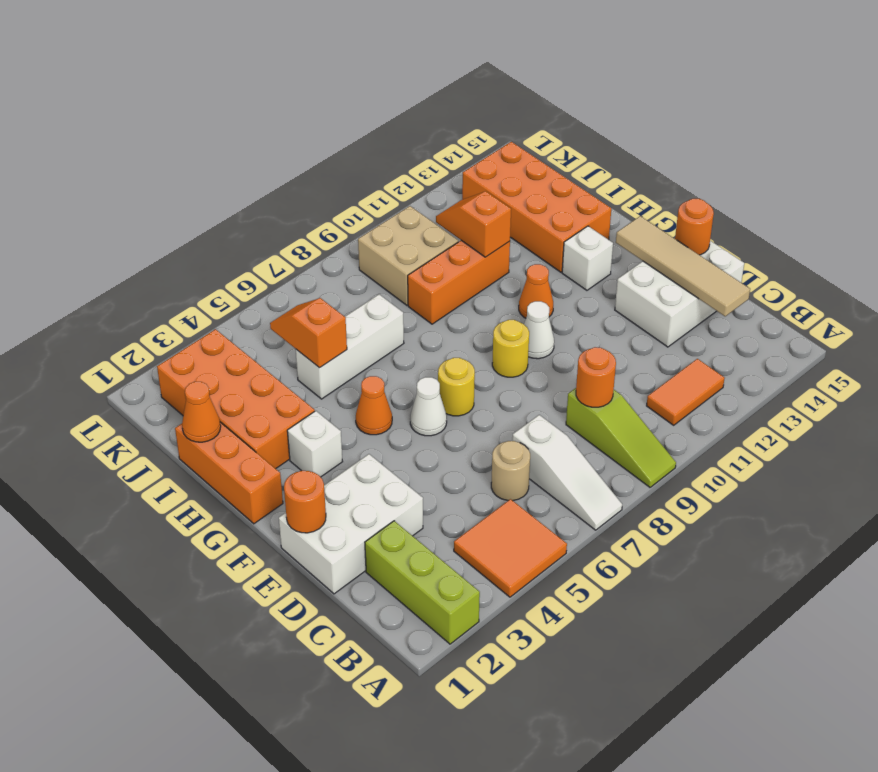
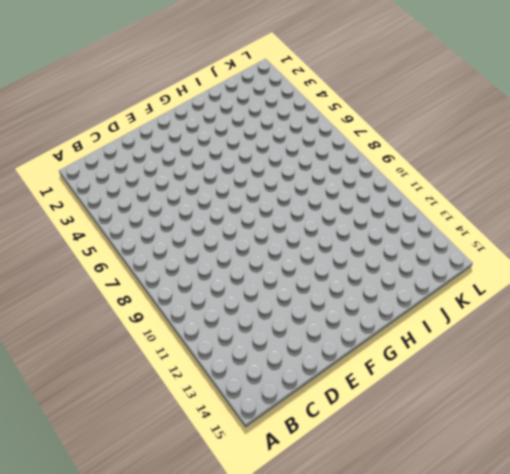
none -> lime brick A2:C2 level 1
none -> orange tile A4:B5 level 1
none -> white slope A7:C7 level 1 top C

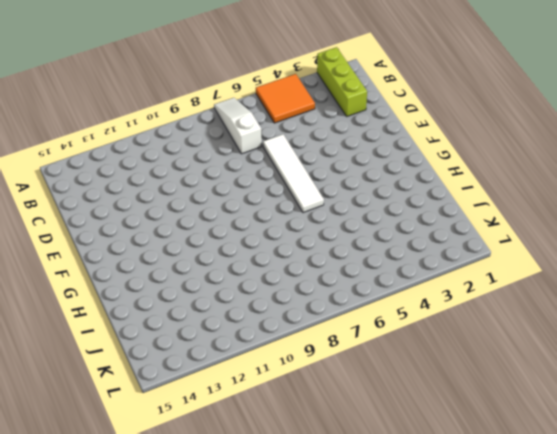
white tile D6:G6 level 1 -> white cone F6 level 1
none -> lime slope A9:C9 level 1 top C
none -> orange tile B11:B12 level 1
none -> tan round brick C6 level 1

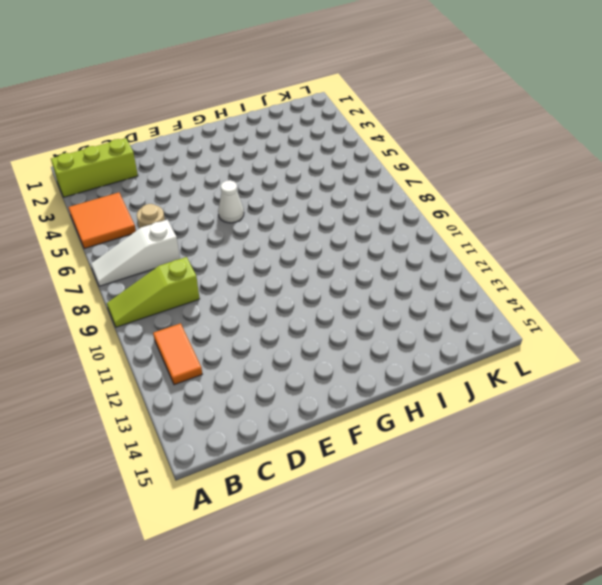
none -> white brick D1:E3 level 1
none -> white brick D13:E15 level 1
none -> yellow round brick F7 level 1

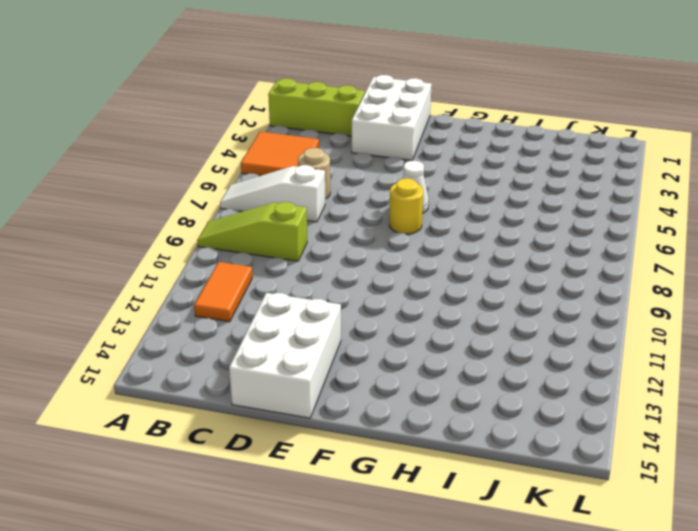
none -> yellow round brick F9 level 1
none -> white cone F10 level 1
none -> orange brick G1:I1 level 1

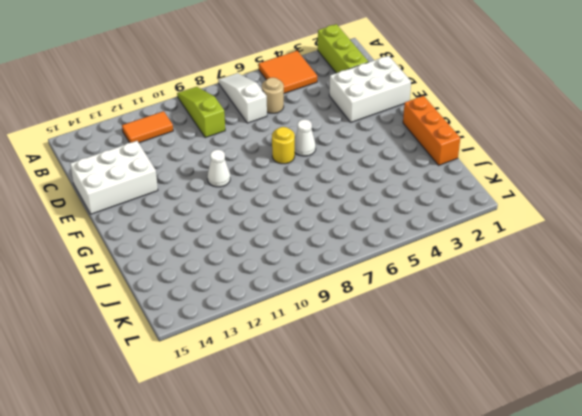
none -> yellow round brick F9 level 1
none -> white brick G3 level 1
none -> orange cone G5 level 1

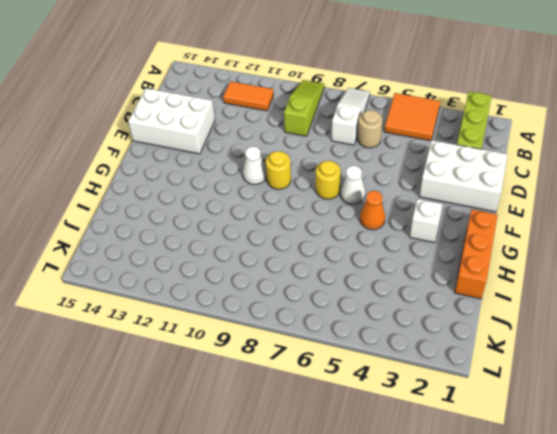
none -> orange cone G11 level 1
none -> white brick G13 level 1
none -> orange brick H2:K3 level 1

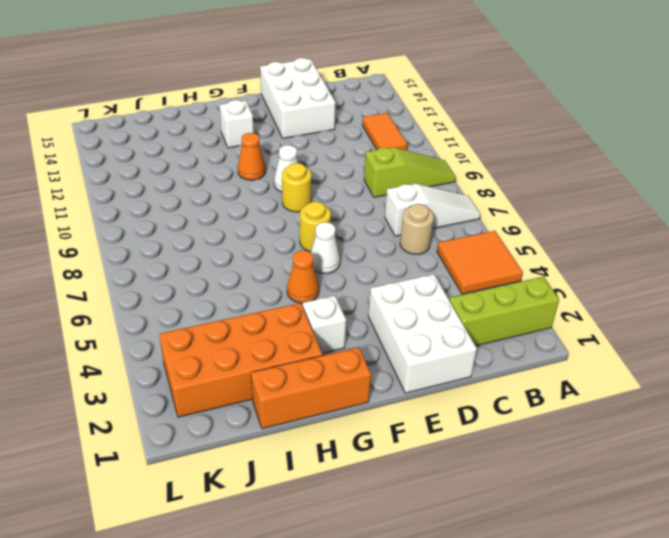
none -> orange brick H13:K14 level 1
none -> white brick I5:I7 level 1
none -> orange brick I9:I11 level 1

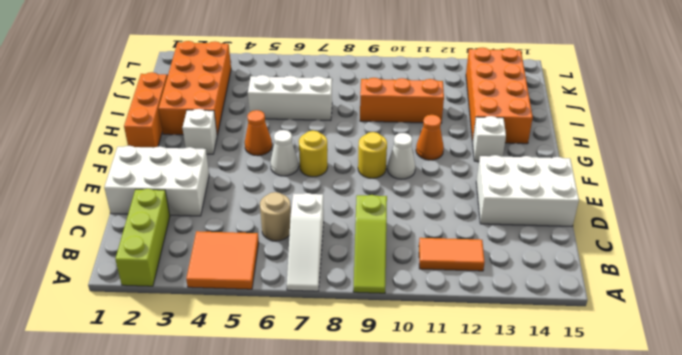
none -> tan brick J9:K10 level 1
none -> orange round brick C9 level 2
none -> tan tile C14:F14 level 2

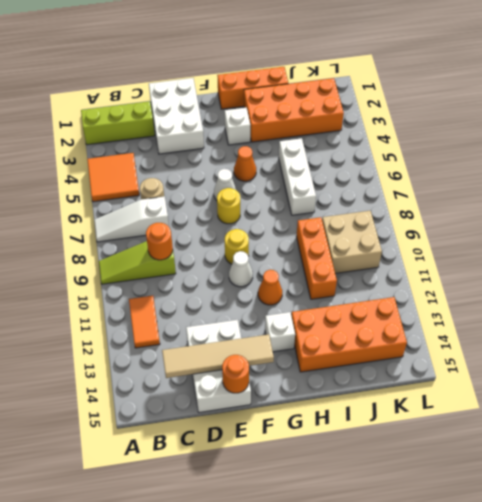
none -> orange round brick E1 level 2
none -> orange cone I1 level 2
none -> orange slope I5:J5 level 2 top I

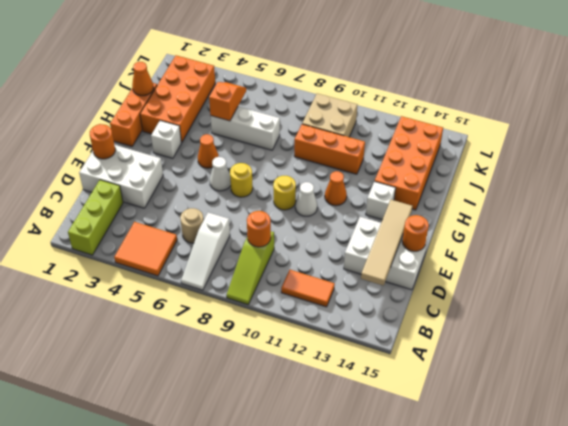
none -> orange slope I11:J11 level 2 top I

